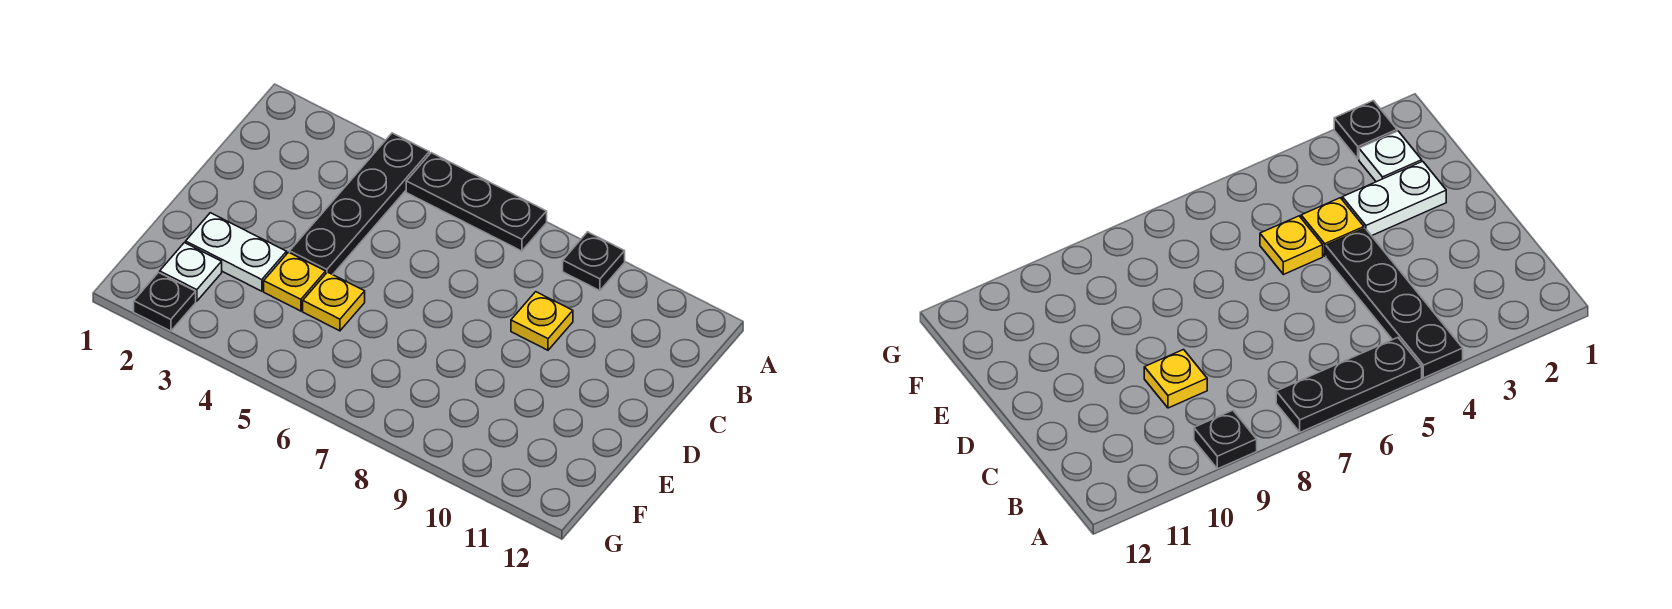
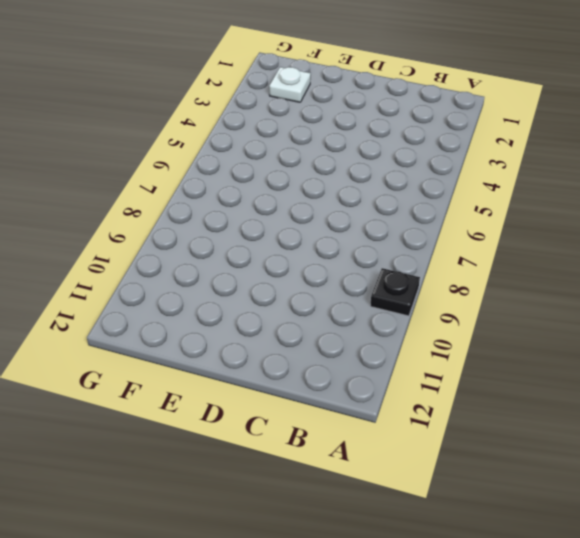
none -> black plate A4:D4 level 1
none -> black plate A5:A7 level 1

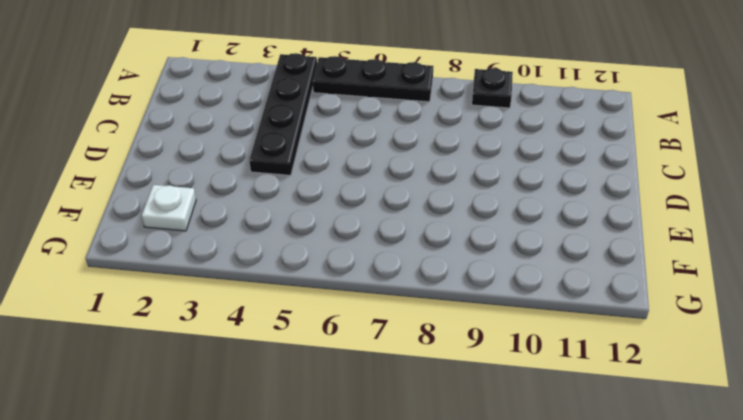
none -> yellow plate C9 level 1
none -> white plate E2:E3 level 1

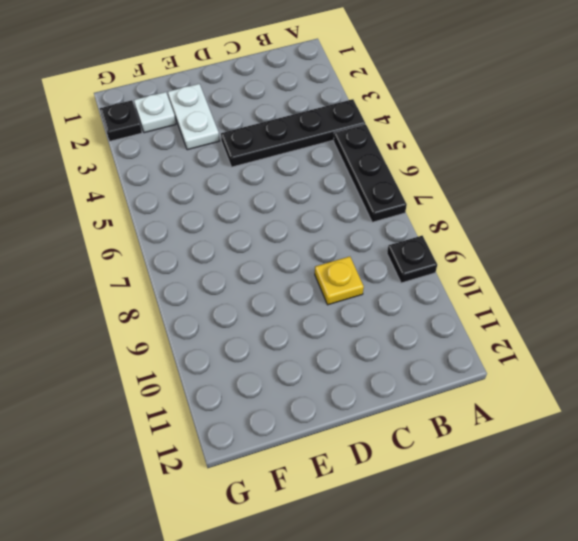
none -> yellow plate E4 level 1
none -> yellow plate E5 level 1

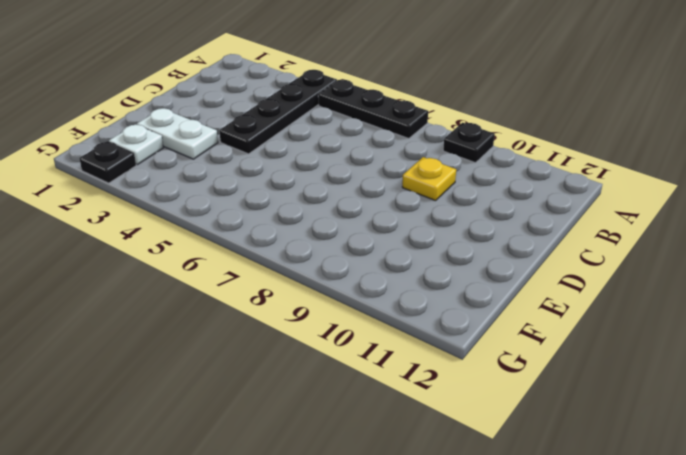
none -> yellow plate E4 level 1
none -> yellow plate E5 level 1

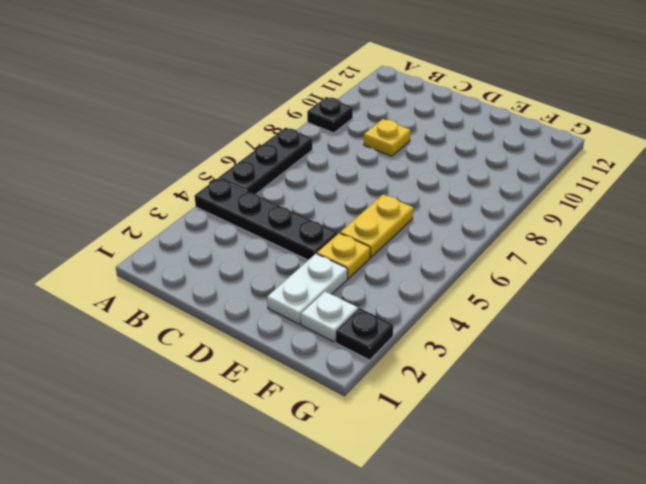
yellow plate E5:E6 level 1 -> yellow plate E5 level 1

